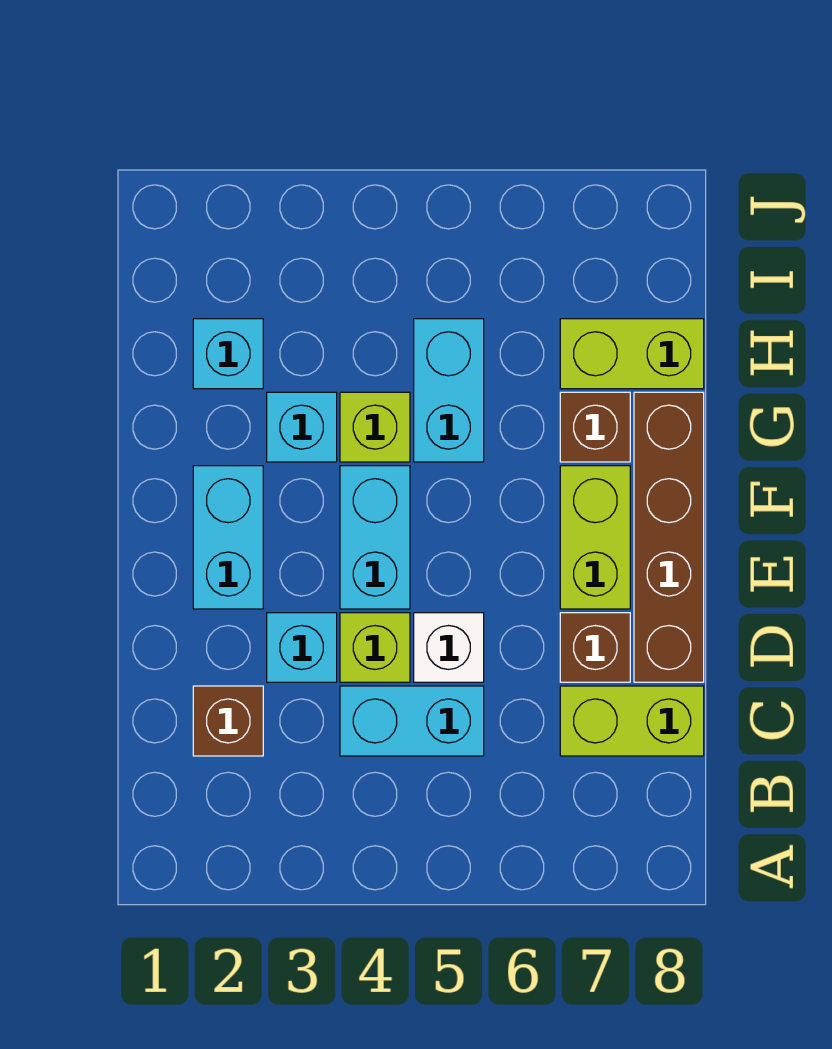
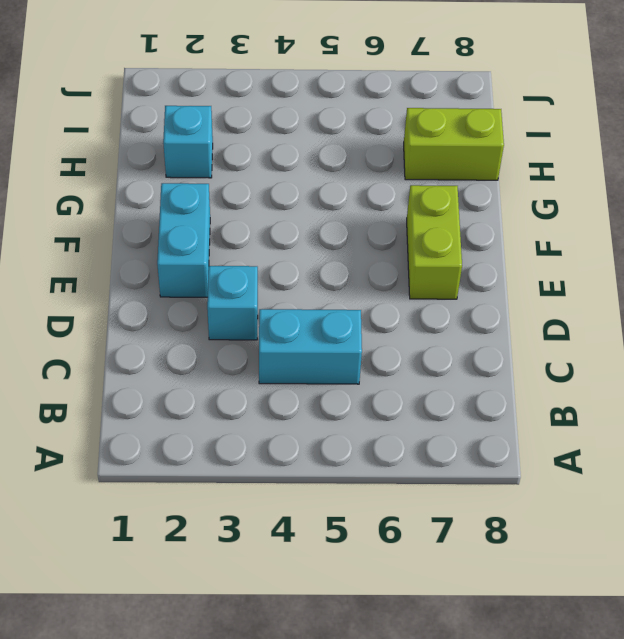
none -> brown brick C2 level 1
none -> lime brick C7:C8 level 1
none -> lime brick D4 level 1

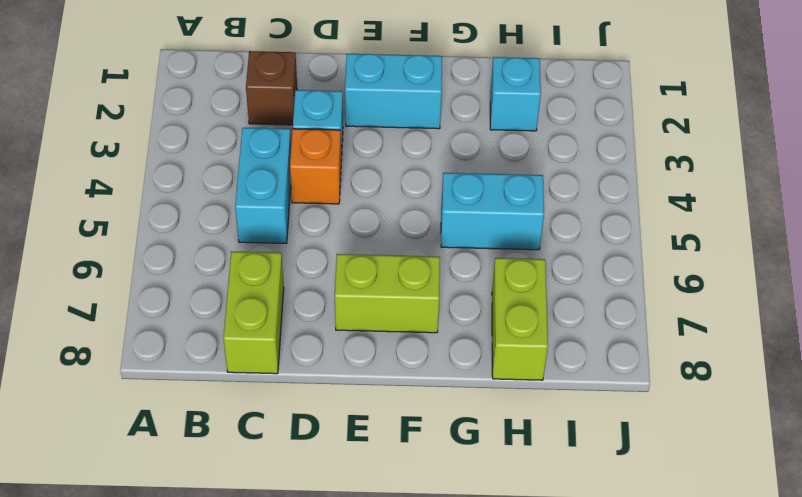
orange brick D4 level 1 -> lime brick D4 level 1
none -> white brick D5 level 1
none -> brown brick D7 level 1
none -> brown brick D8:G8 level 1

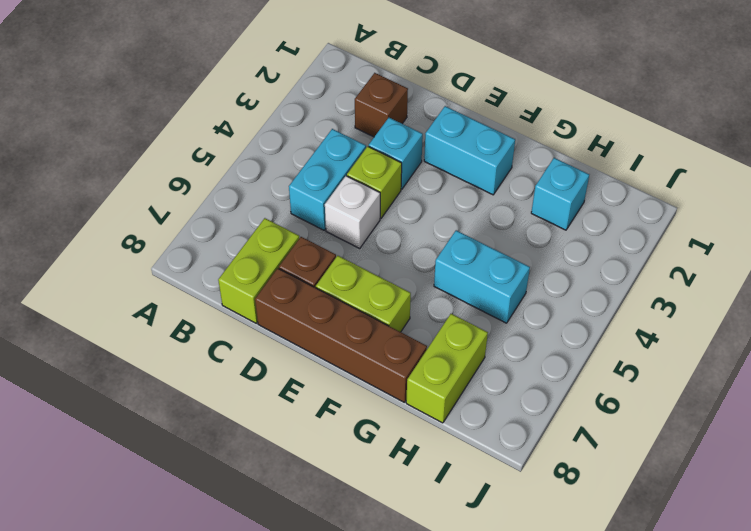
none -> cyan brick E4:F4 level 1
none -> cyan brick G3 level 1
none -> lime brick G4 level 1

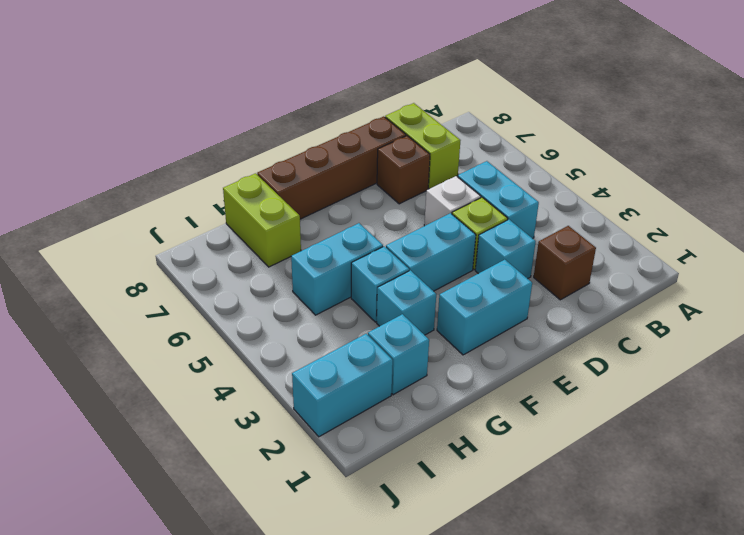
cyan brick G4 level 1 -> lime brick G4 level 1
cyan brick I2:J2 level 1 -> none
none -> lime brick E7:F7 level 1
none -> brown brick G7 level 1

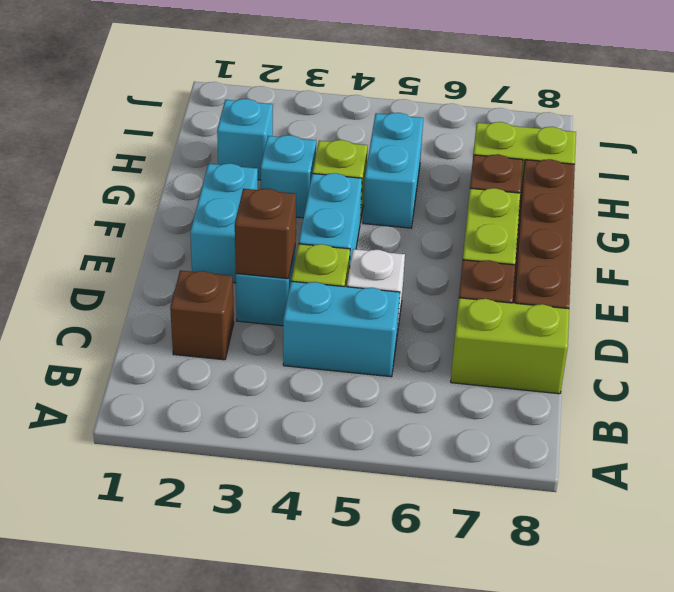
brown brick D3 level 2 -> none

